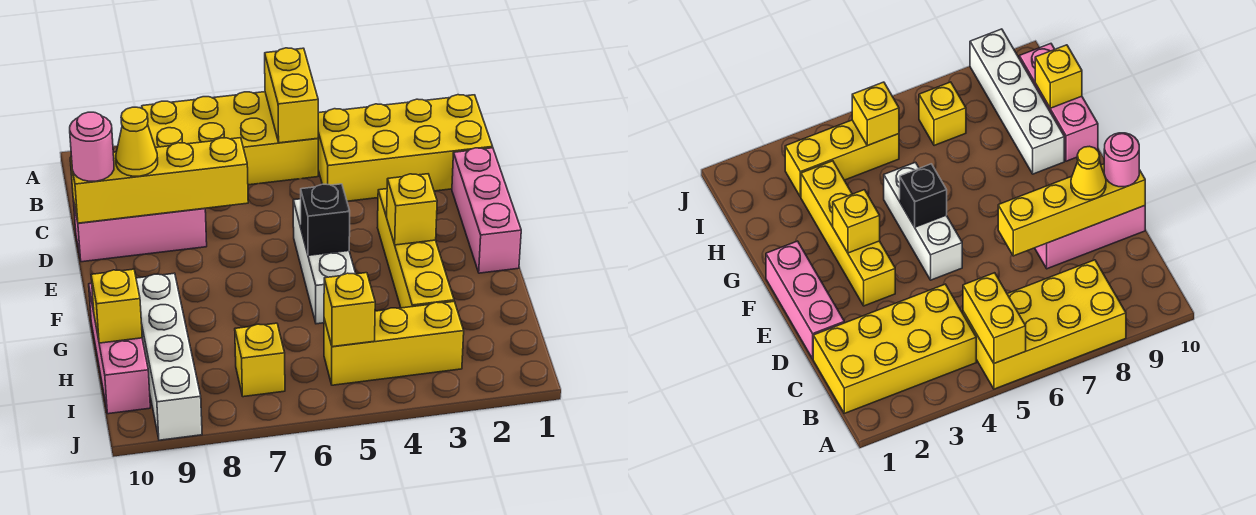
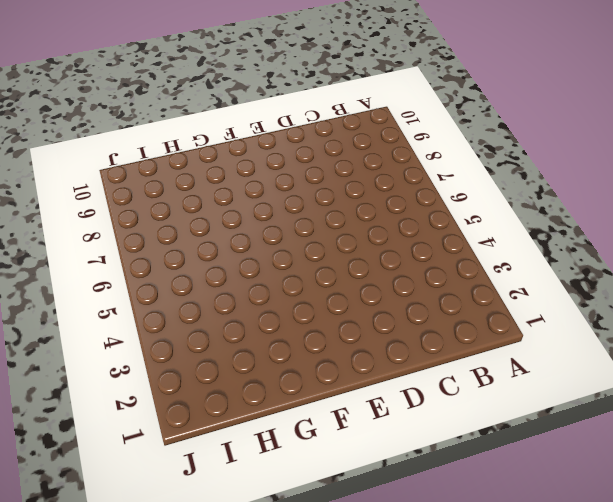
none -> yellow brick A5:B8 level 1
none -> yellow brick B1:C4 level 1
none -> pink brick D1:F1 level 1

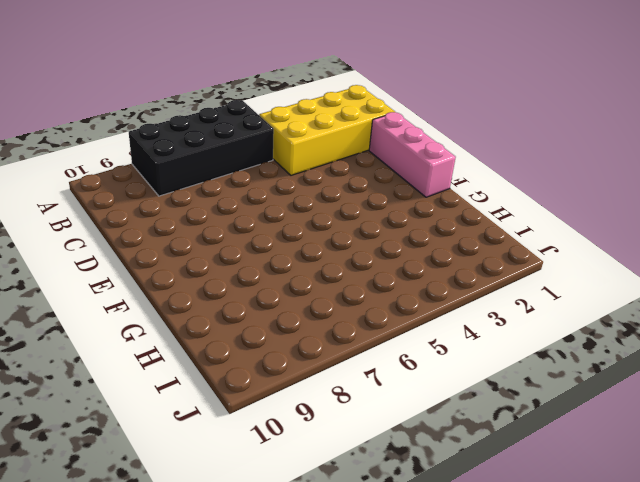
black brick A5:B8 level 1 -> yellow brick A5:B8 level 1
none -> pink brick D8:D10 level 1
none -> yellow brick E3:H3 level 1
none -> white brick E5:G5 level 1

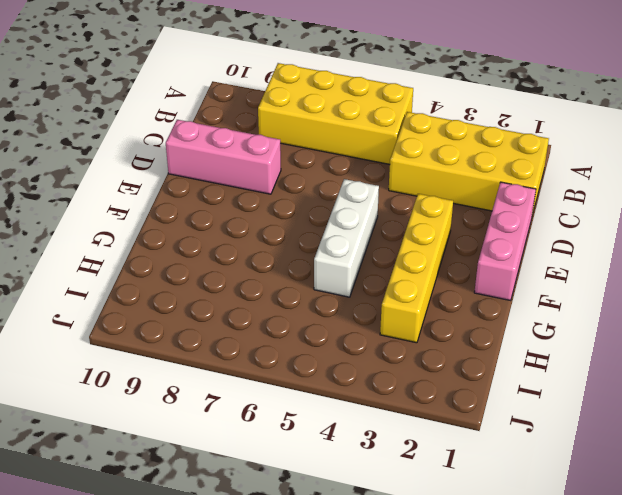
none -> white brick G9:J9 level 1
none -> pink brick G10:I10 level 1
none -> yellow brick I3:I5 level 1

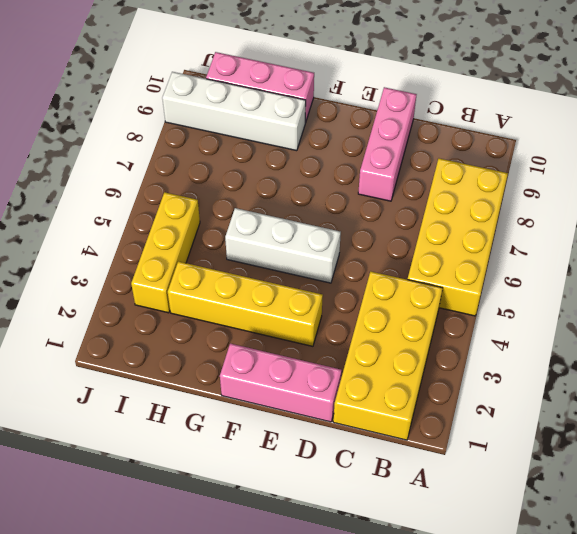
none -> yellow brick I7 level 1
none -> yellow brick A5:B5 level 2
none -> yellow brick D7:D10 level 2

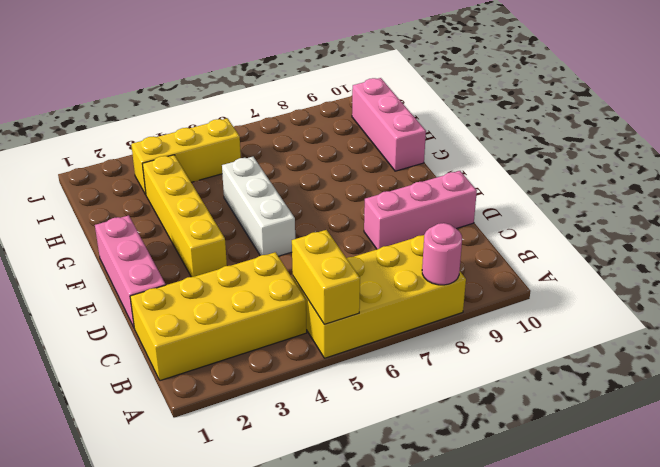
pink round brick A8 level 2 -> pink round brick D10 level 3
none -> white brick G9:J9 level 1
none -> yellow brick I7 level 1
none -> yellow brick D7:D10 level 2

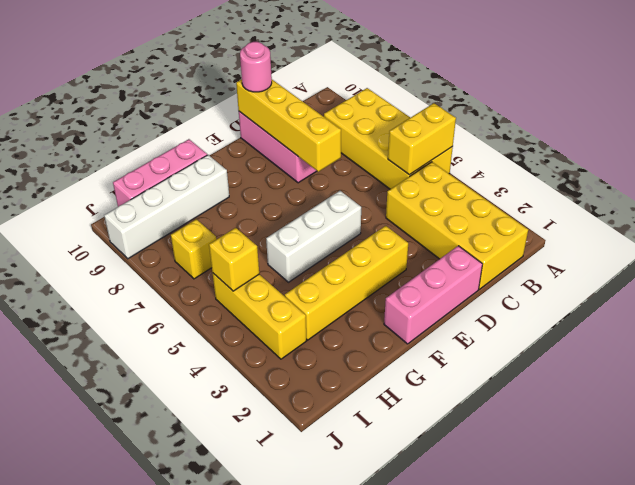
none -> yellow brick F3 level 2
none -> black brick F5 level 2
none -> yellow brick H10 level 2

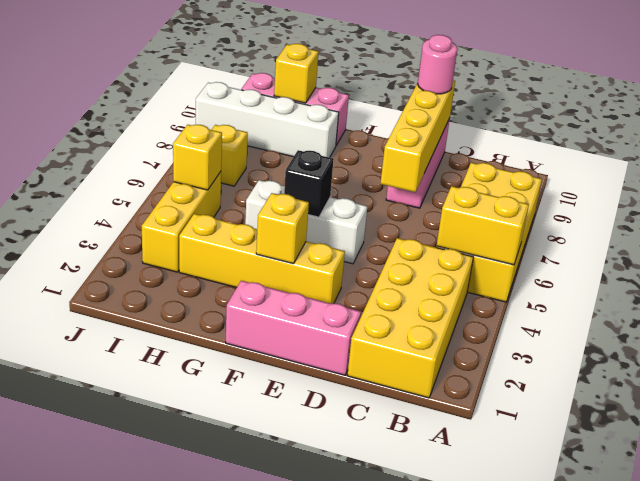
none -> yellow cone D9 level 3

